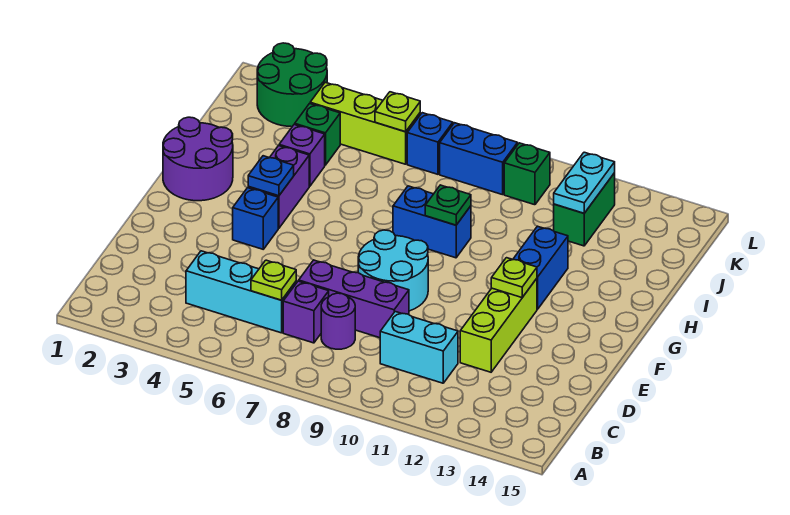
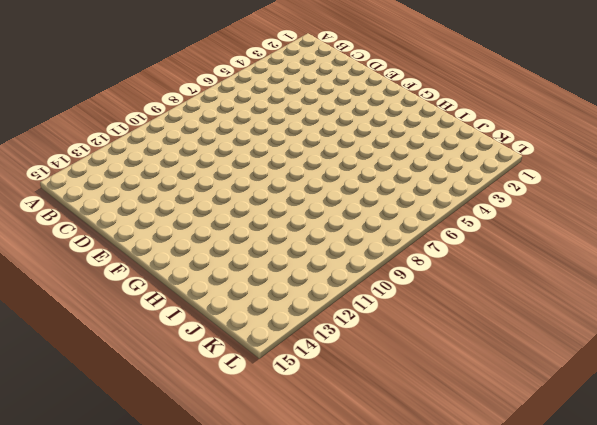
none -> cyan brick C4:C6 level 1
none -> purple brick C7 level 1
none -> purple round brick C8 level 1

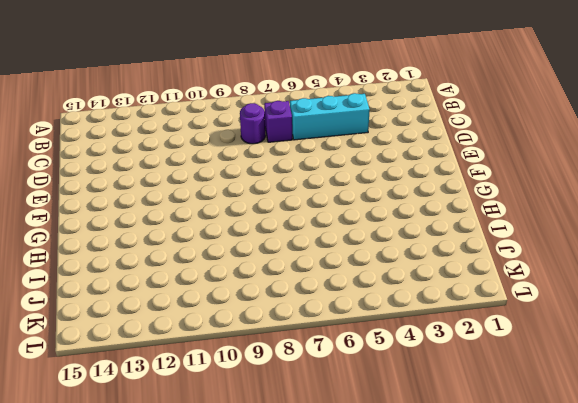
none -> cyan brick C10:C11 level 1
none -> purple brick D7:D9 level 1
none -> lime brick D12:F12 level 1

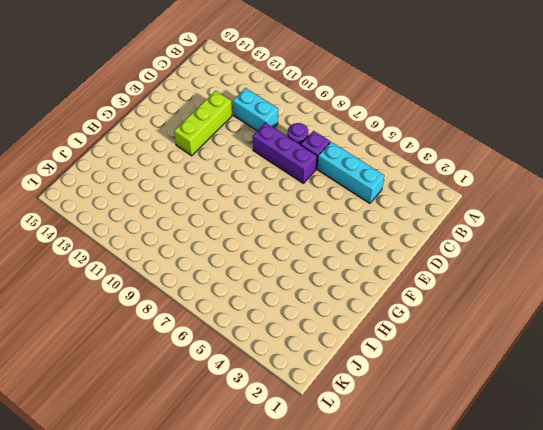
none -> cyan round brick E8:F9 level 1
none -> blue brick F4 level 1
none -> purple round brick G1:H2 level 1

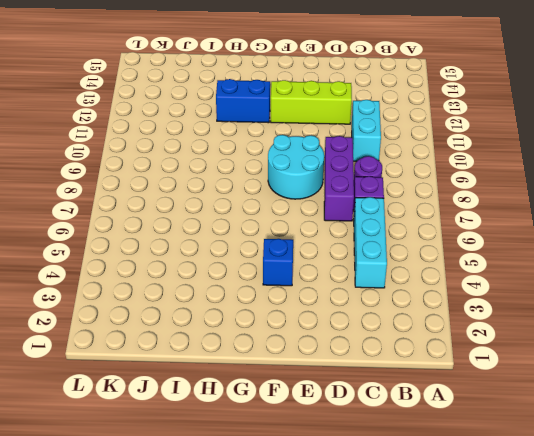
none -> purple round brick G1:H2 level 1
none -> purple brick G4:H4 level 1
none -> blue brick H8:H9 level 1

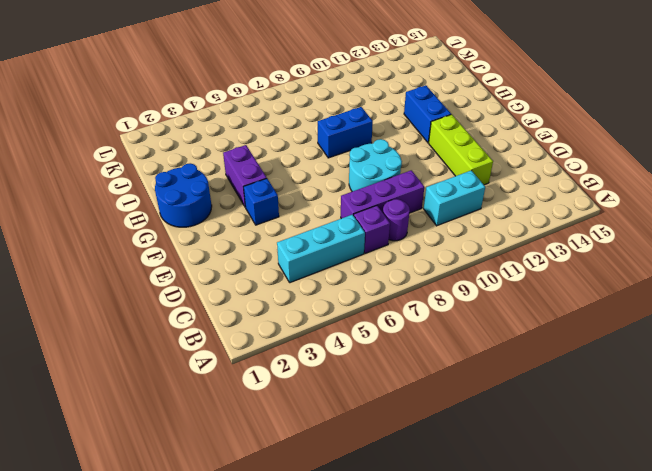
blue round brick G1:H2 level 1 -> purple round brick G1:H2 level 1
none -> purple brick I4 level 1
none -> green brick J4 level 1
none -> green brick J12:K12 level 1

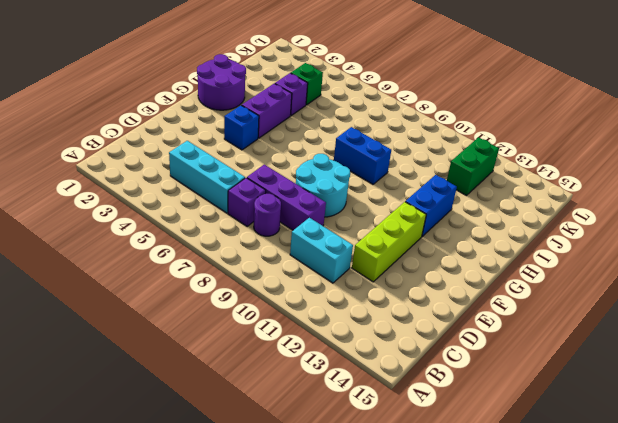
none -> green round brick K2:L3 level 1
none -> lime brick K4:K6 level 1
none -> blue brick K7 level 1

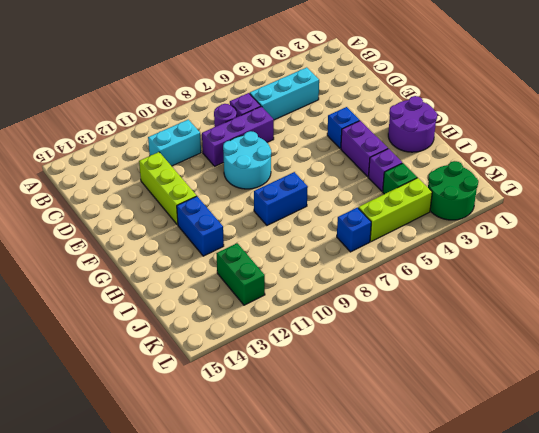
none -> blue brick K8:K9 level 1
none -> green brick K10 level 1
none -> lime plate C6 level 2

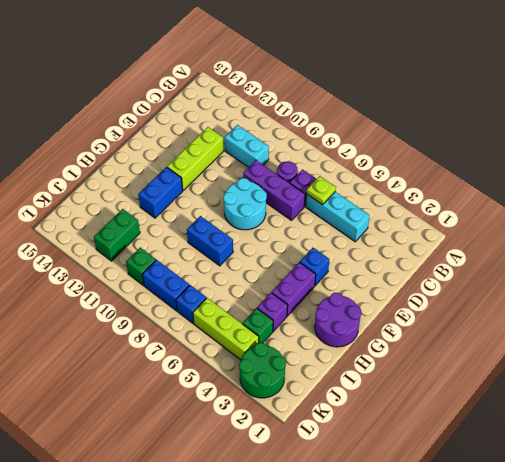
none -> lime plate F12 level 2
none -> blue plate G4 level 2
none -> green plate H9 level 2

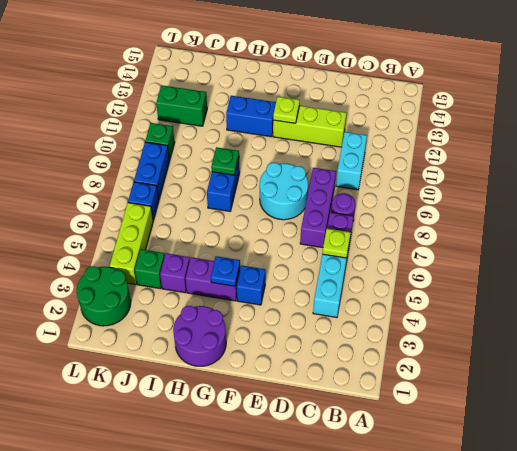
none -> cyan plate J12:K12 level 2
none -> lime plate K6 level 2

